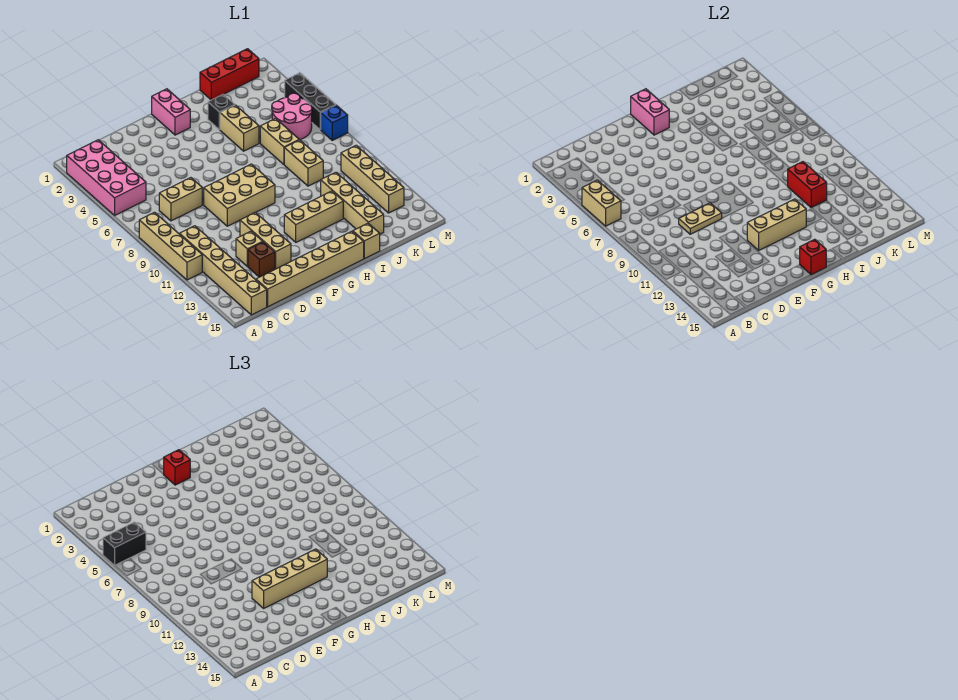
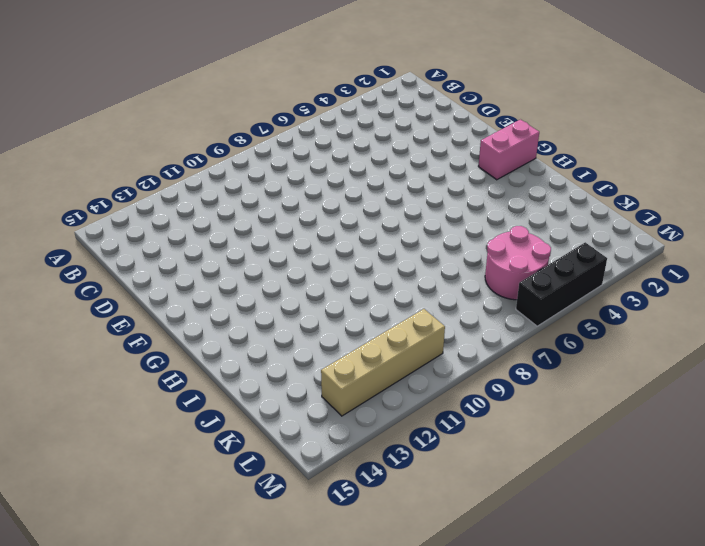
none -> pink brick A2:B5 level 1
none -> tan brick A8:A11 level 1
none -> tan brick B10:B15 level 1
none -> tan brick C7:D7 level 1

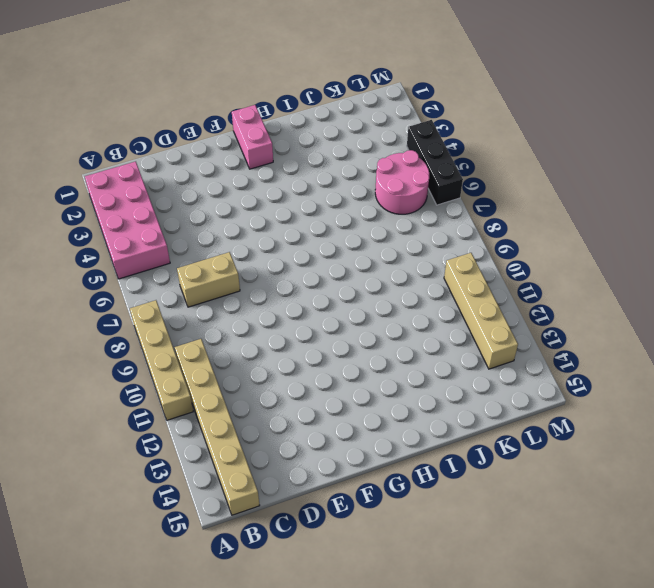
none -> tan brick C15:H15 level 1
none -> tan brick D12 level 1
none -> brown brick D13 level 1
none -> tan brick E8:G9 level 1

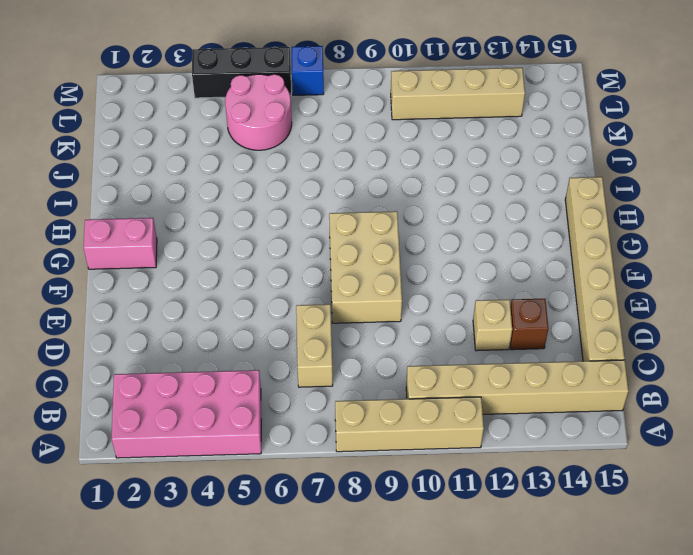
none -> tan brick E11:E13 level 1
none -> tan brick G12:I12 level 1
none -> black brick I3 level 1
none -> tan brick I4:I5 level 1

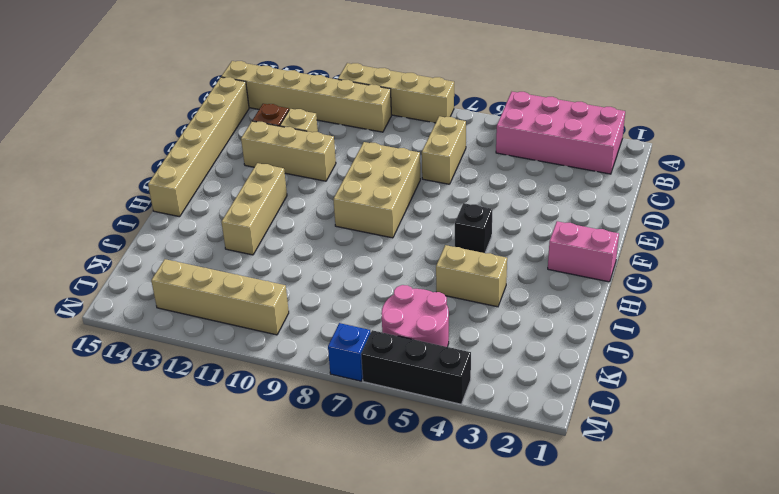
black brick G5 level 1 -> black brick I3 level 1
none -> tan brick I15 level 1
none -> red brick J1:L1 level 1
none -> tan brick J6:J7 level 1
none -> tan brick J8:J9 level 1

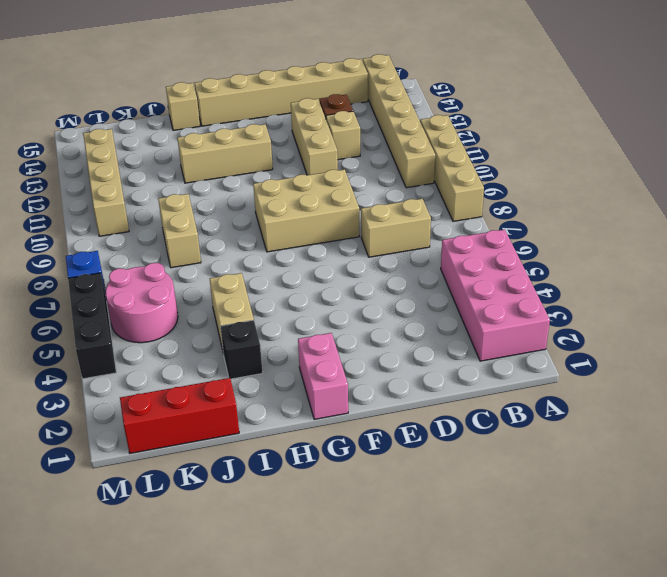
none -> tan brick J6:J7 level 1
none -> tan brick J11:J14 level 1
none -> tan brick A5:A6 level 2
none -> tan plate D9:E9 level 2

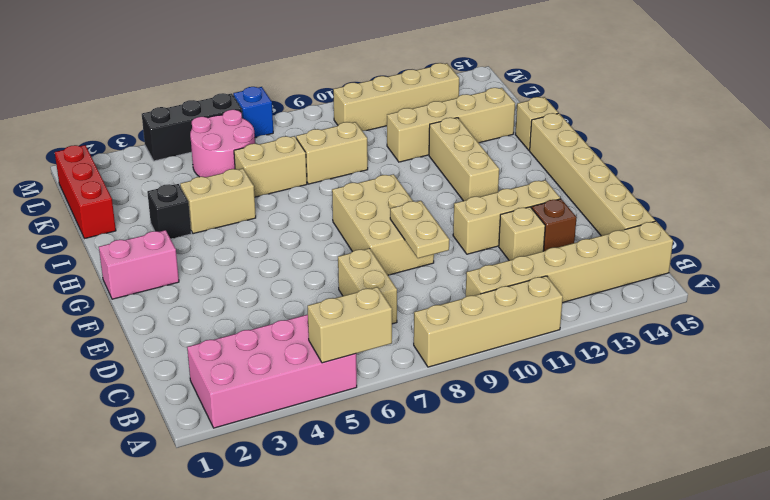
none -> tan brick F12:H12 level 2
none -> pink brick G1:G2 level 2
none -> red brick G15 level 2
none -> red brick J10:J11 level 2

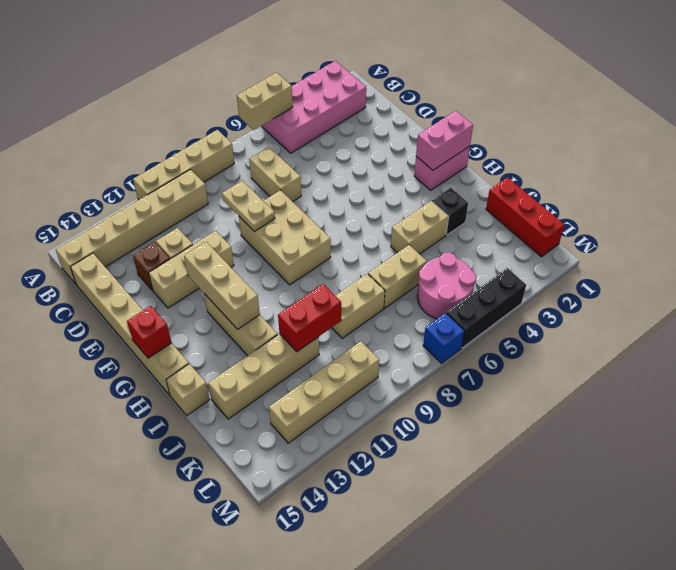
none -> black brick A5:B5 level 3
none -> tan brick E12:H12 level 3
none -> red brick G2 level 3

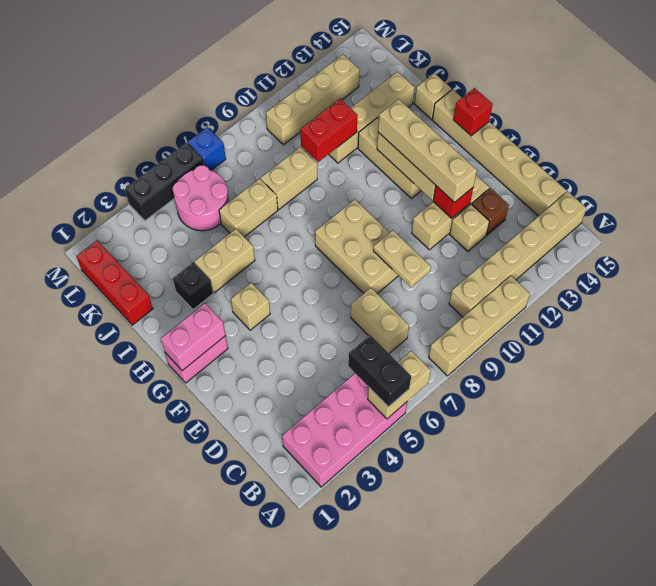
red brick E12 level 2 -> red brick G2 level 3
tan brick G4 level 1 -> none

